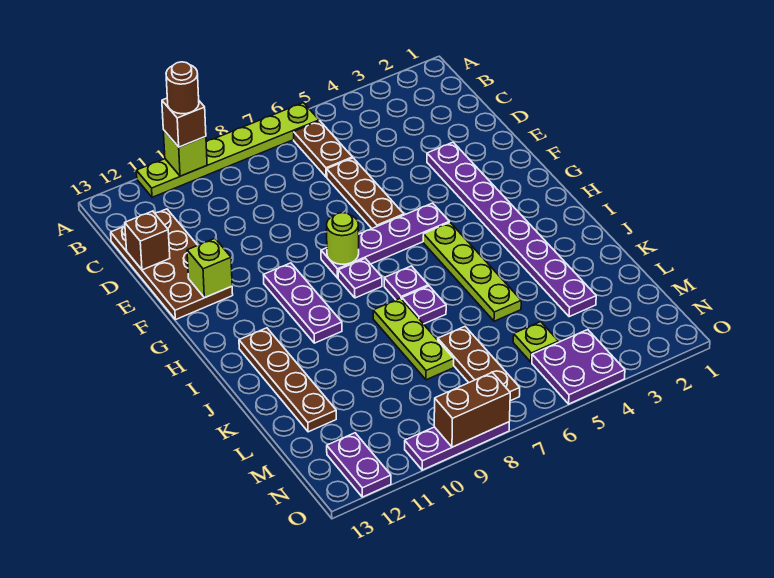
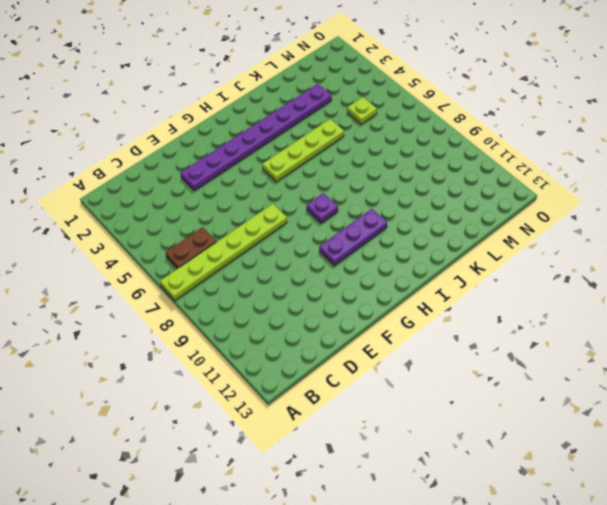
lime plate A7:F7 level 1 -> lime plate A6:A11 level 1
none -> brown plate C12:F13 level 1
none -> brown plate D6:F6 level 1
none -> purple plate G5:G8 level 1

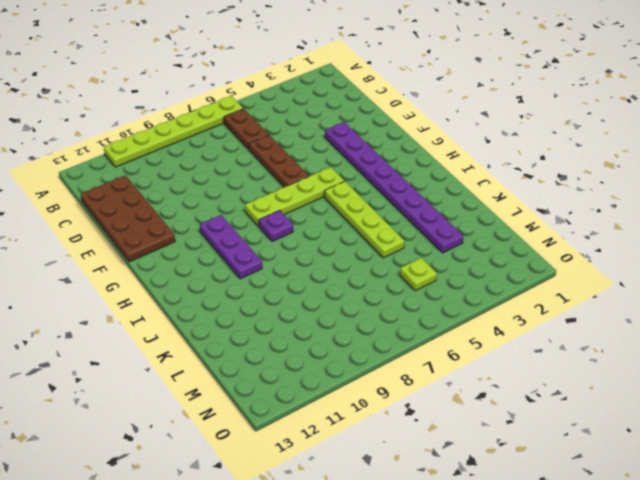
lime plate G5:G8 level 1 -> purple plate G5:G8 level 1
none -> purple plate I7 level 1
none -> brown plate I12:L12 level 1
none -> purple plate J7 level 1

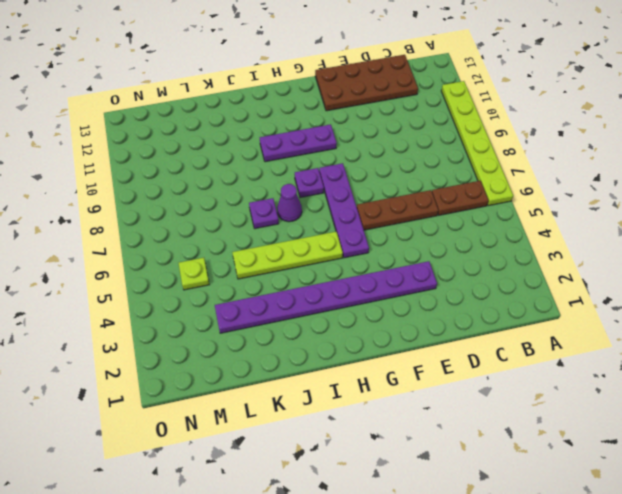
purple cone I7 level 1 -> purple plate I7 level 1
none -> brown plate I12:L12 level 1
none -> lime plate J8:L8 level 1
none -> brown plate L7:N7 level 1

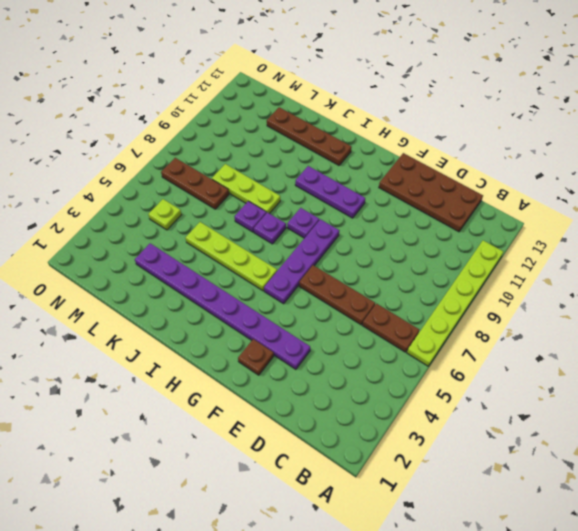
brown plate F2 level 1 -> none
none -> purple plate N4:O5 level 1
none -> purple plate N12:O12 level 1
none -> purple plate O8:O10 level 1

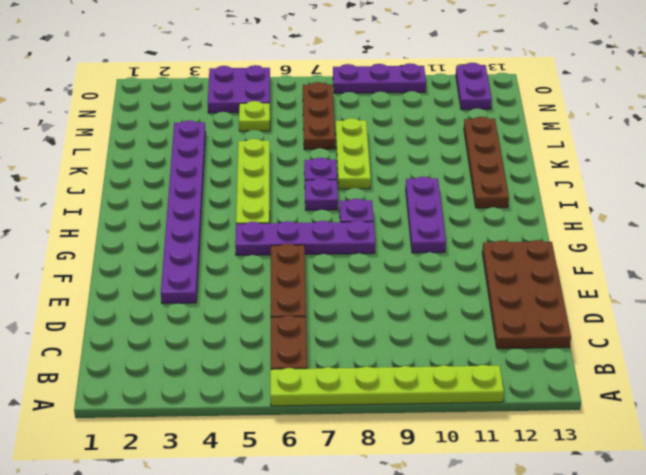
none -> lime brick A10 level 2
none -> brown brick D13 level 2
none -> lime brick F12 level 2

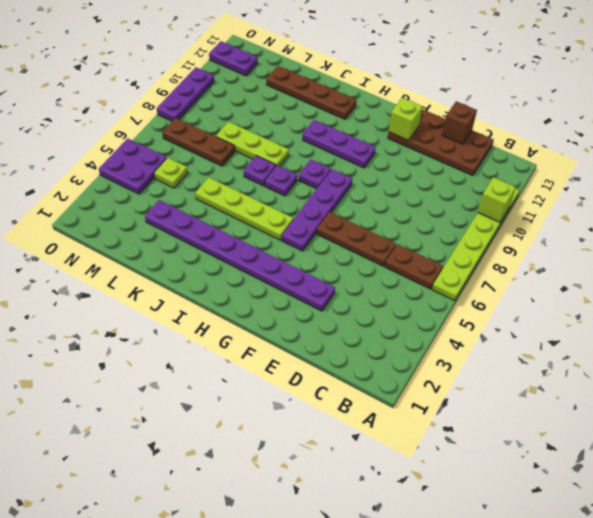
none -> lime round brick G8 level 2
none -> brown brick O8:O9 level 2
none -> brown brick A10 level 3

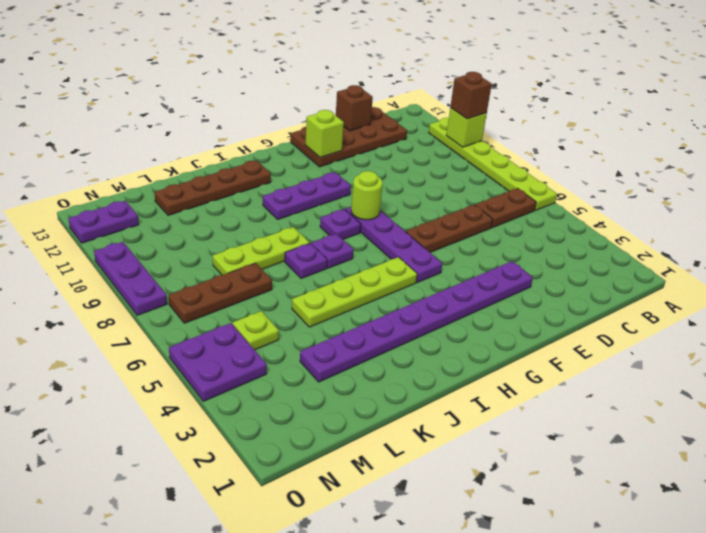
none -> brown brick O8:O9 level 2
none -> brown round brick A10 level 4

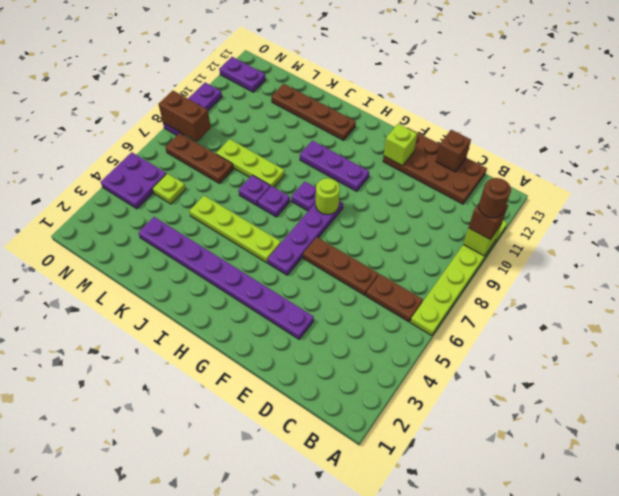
brown brick N8:O8 level 2 -> brown brick O8:O9 level 2

